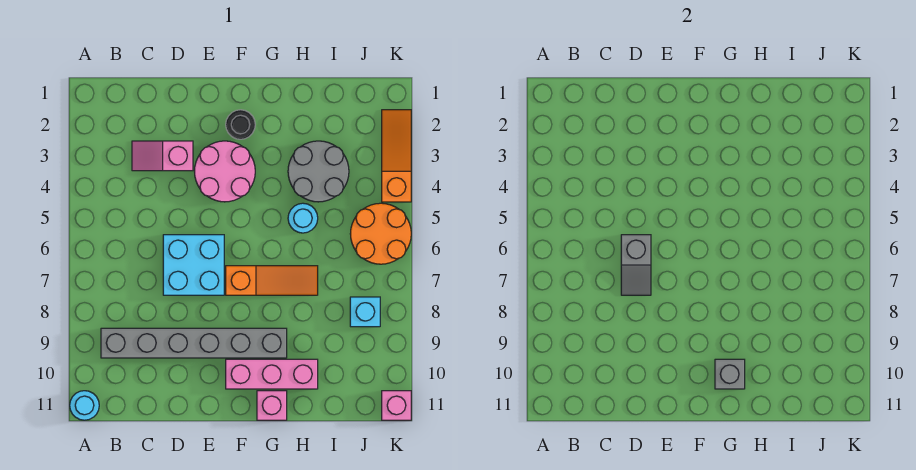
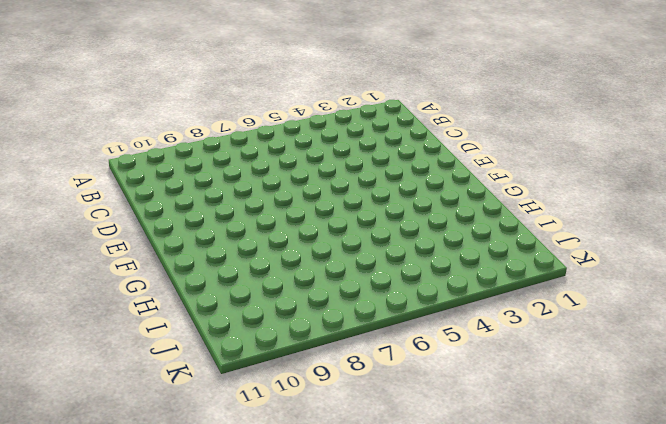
none -> cyan round brick A11 level 1
none -> grey brick B9:G9 level 1
none -> pink slope C3:D3 level 1 top D

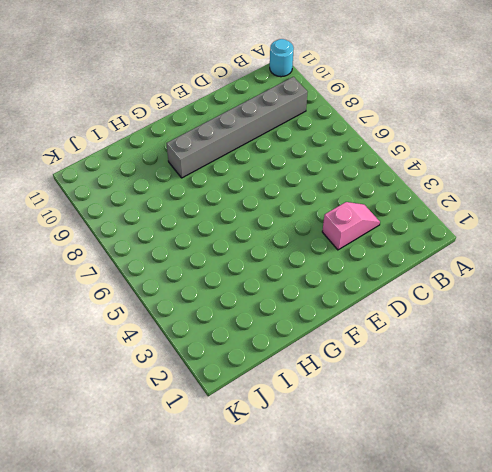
none -> cyan brick D6:E7 level 1
none -> pink round brick E3:F4 level 1
none -> black round brick F2 level 1

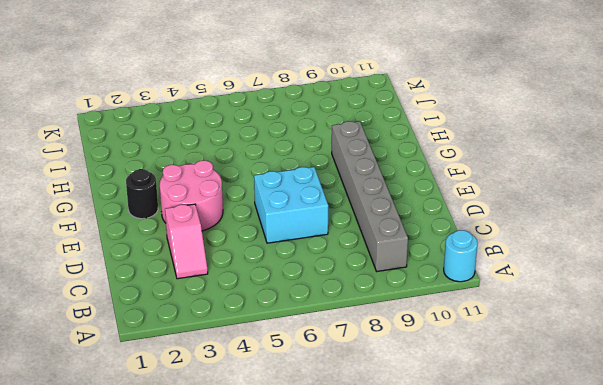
none -> orange slope F7:H7 level 1 top F
none -> pink brick F10:H10 level 1
none -> pink brick G11 level 1

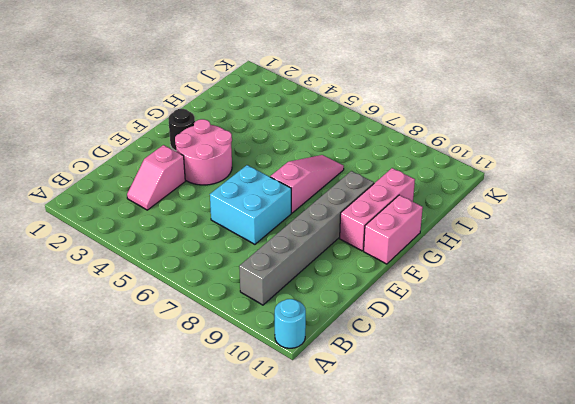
pink slope F7:H7 level 1 top F -> orange slope F7:H7 level 1 top F
pink brick F11:G11 level 1 -> pink brick G11 level 1
none -> grey round brick H3:I4 level 1
none -> cyan round brick H5 level 1
none -> orange round brick J5:K6 level 1

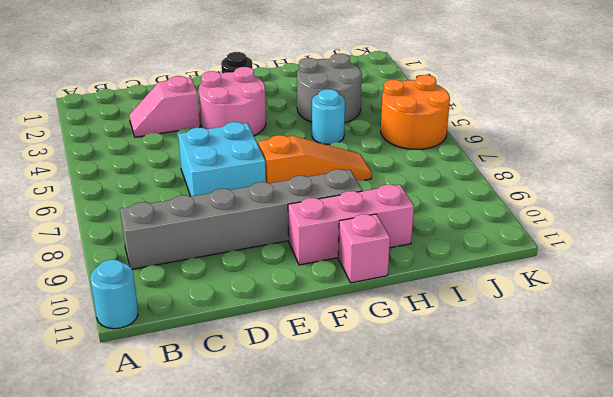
none -> cyan brick J8 level 1
none -> orange slope K2:K4 level 1 top 4
none -> pink brick K11 level 1

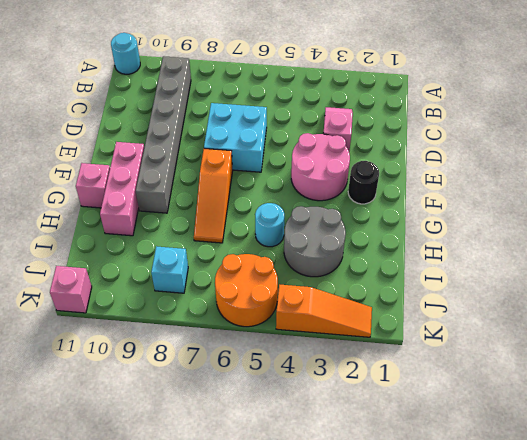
none -> grey slope D6:D7 level 2 top 6
none -> grey brick G10 level 2

